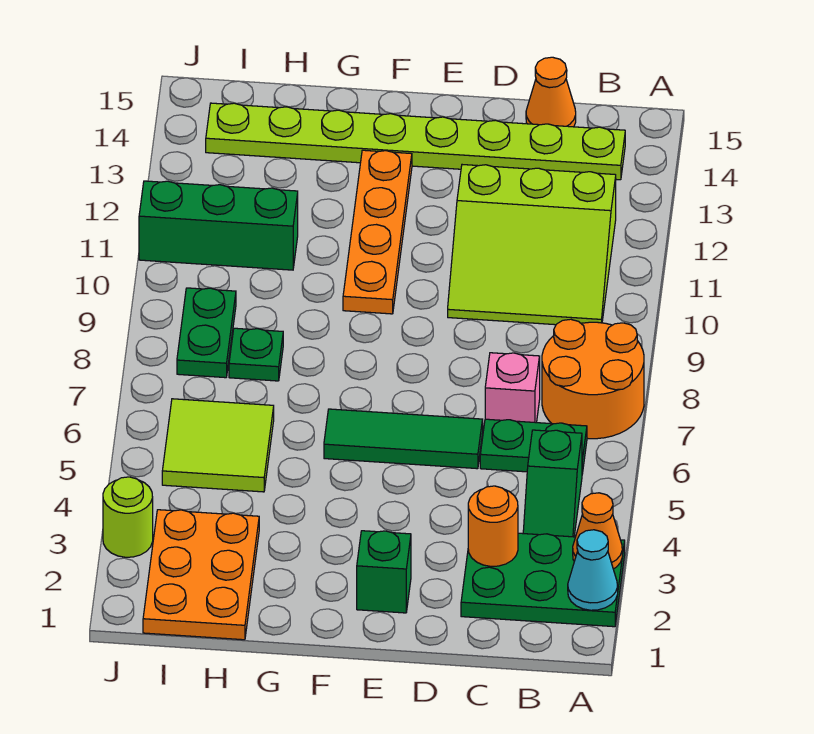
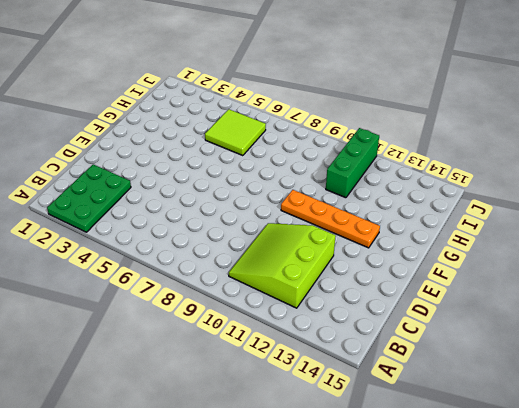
none -> orange round brick A7:B8 level 1
none -> green slope B4:B5 level 1 top 5
none -> green plate B6:C6 level 1

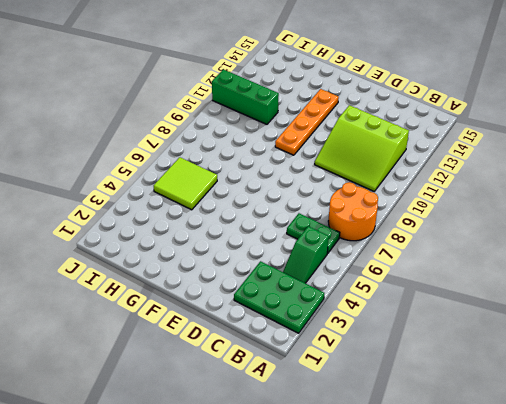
none -> lime plate B14:I14 level 1
none -> pink brick C7 level 1
none -> orange cone C15 level 1

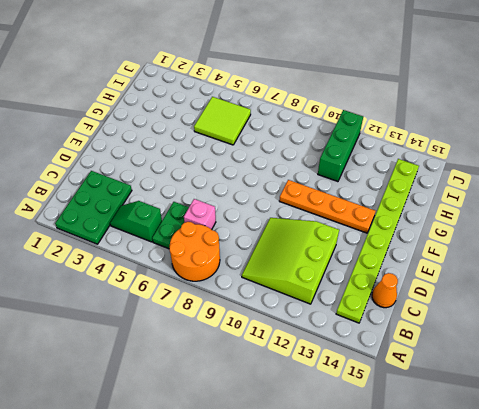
none -> green tile D6:F6 level 1
none -> green brick E2 level 1
none -> orange plate H1:I3 level 1

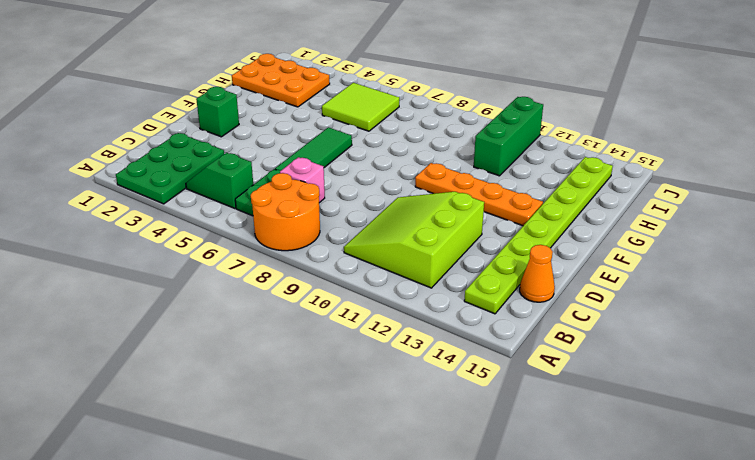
none -> green plate H8 level 1
none -> green plate I8:I9 level 1
none -> lime round brick J3 level 1

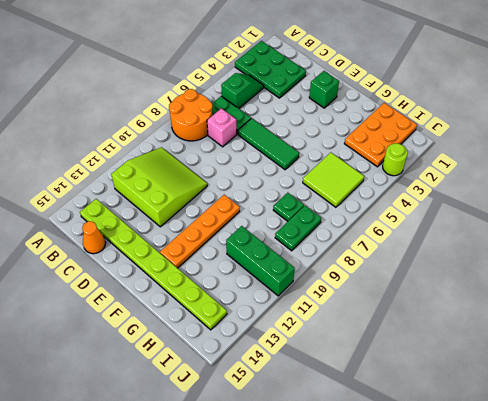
none -> cyan cone A2 level 2
none -> orange cone A3 level 2
none -> orange round brick C3 level 2

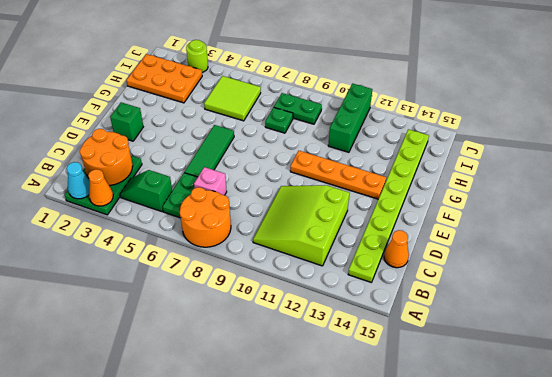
orange round brick B2:C3 level 2 -> orange round brick C3 level 2

